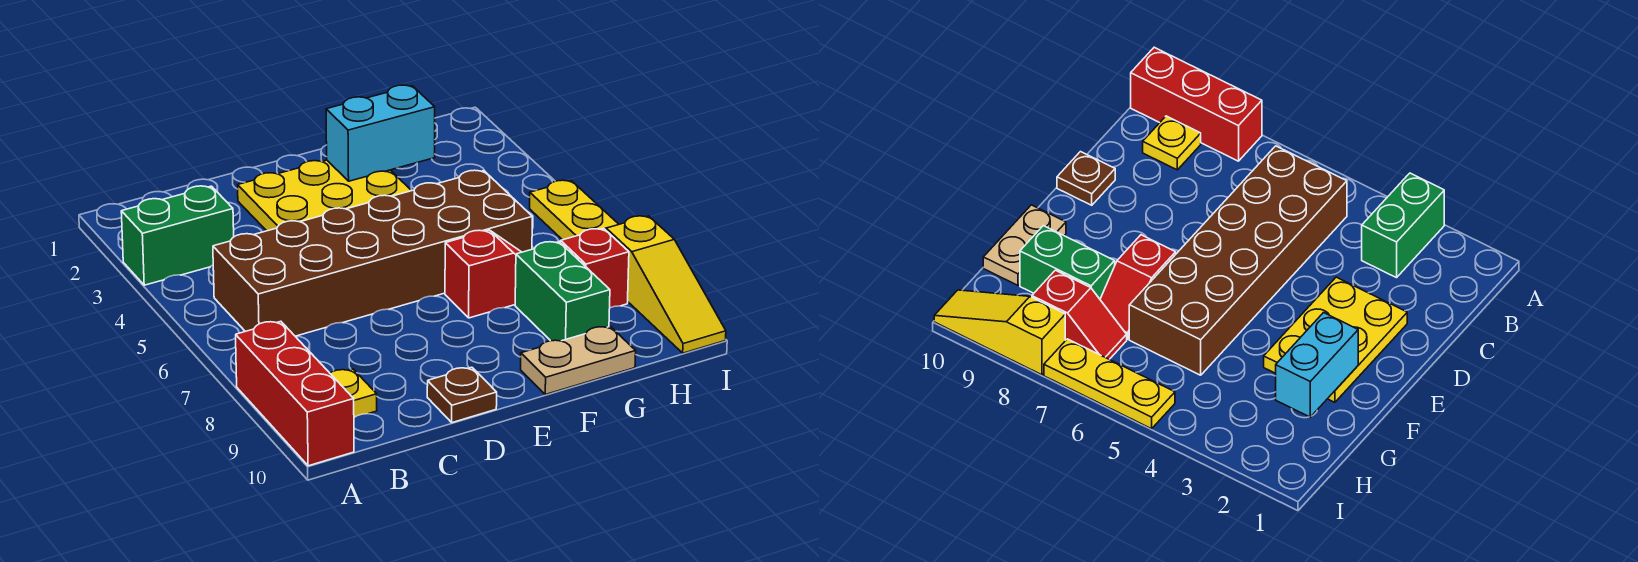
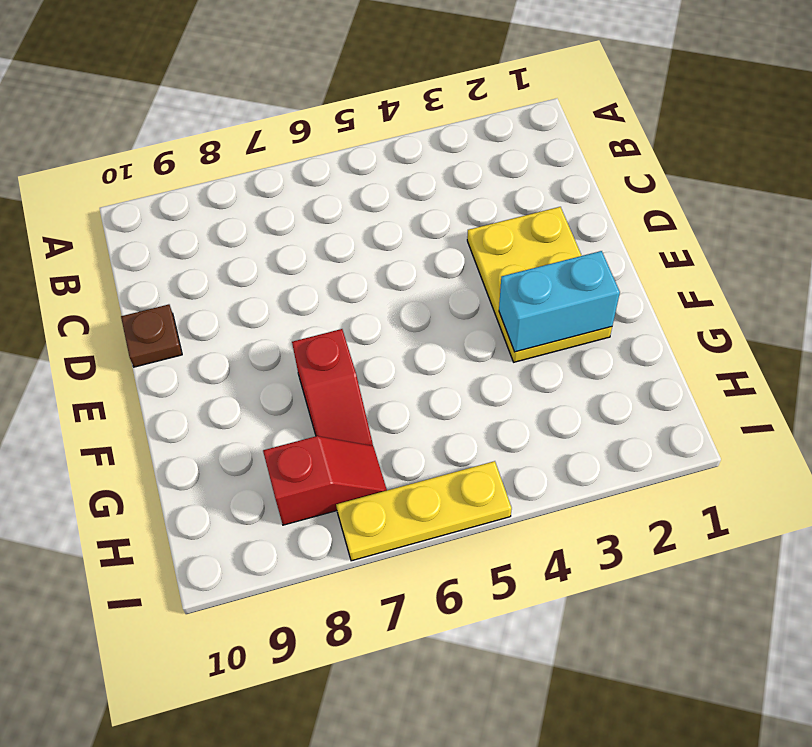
cyan brick F2:F3 level 2 -> cyan brick F2:G2 level 2
none -> green brick A3:B3 level 1
none -> red brick A8:A10 level 1
none -> brown brick B5:G6 level 1

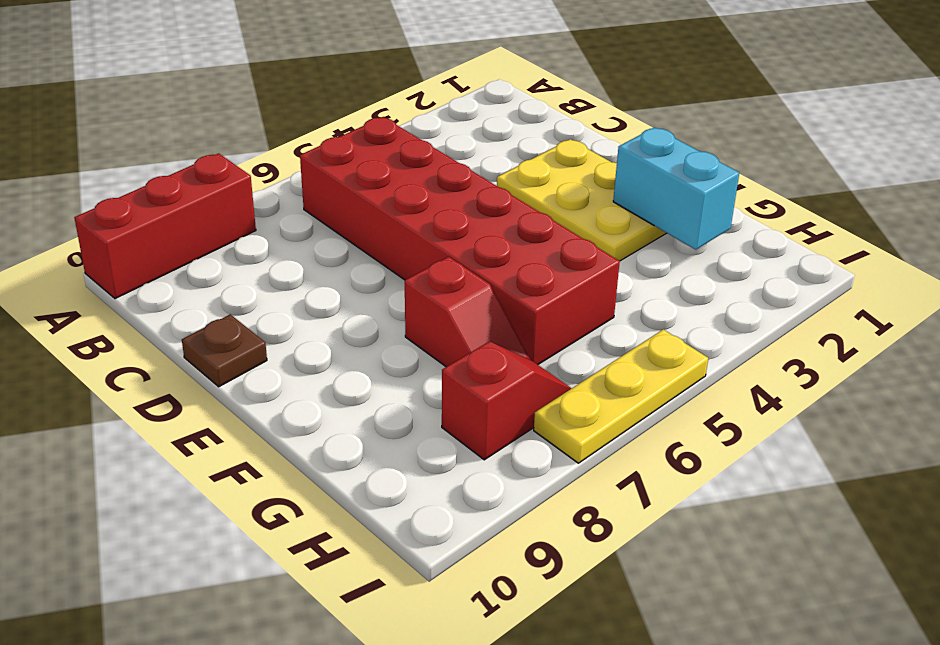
red brick B5:G6 level 1 -> brown brick B5:G6 level 1
none -> green brick A3:B3 level 1
none -> yellow plate B9 level 1
none -> tan plate F10:G10 level 1

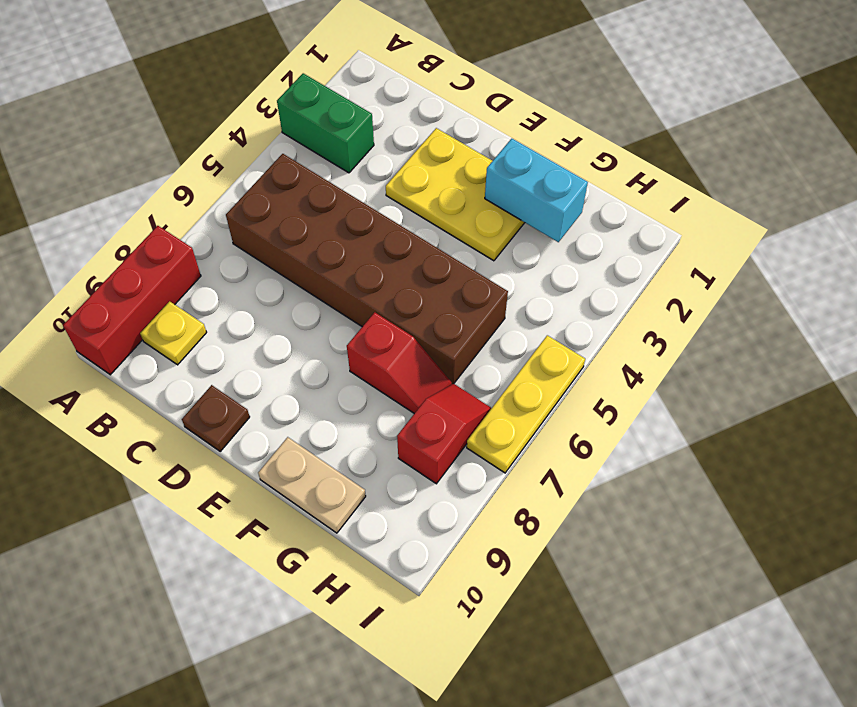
none -> green brick G8:G9 level 1
none -> yellow slope I8:I10 level 1 top 8

